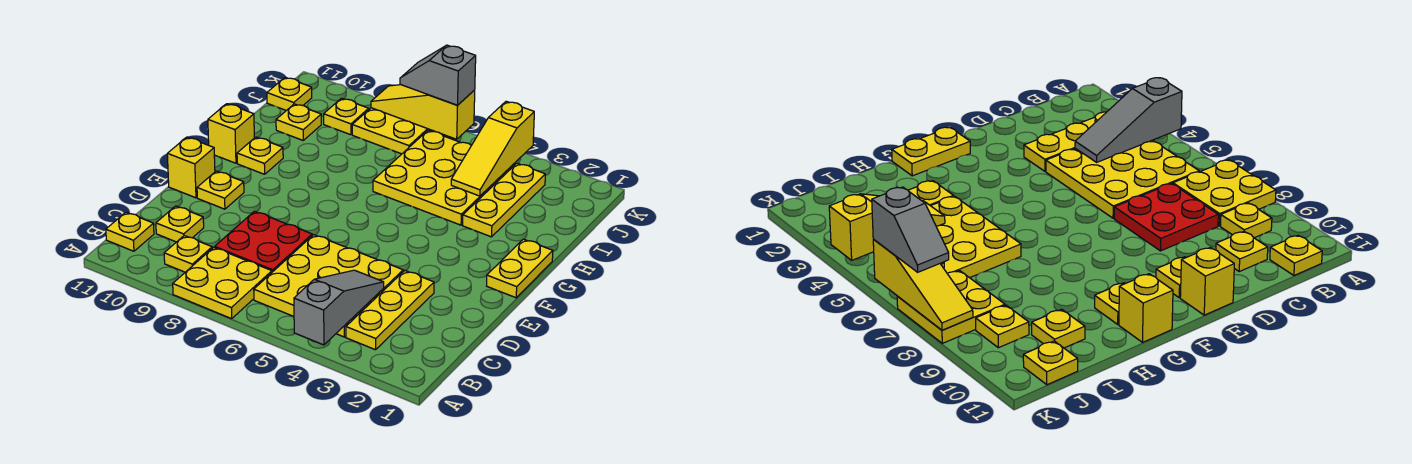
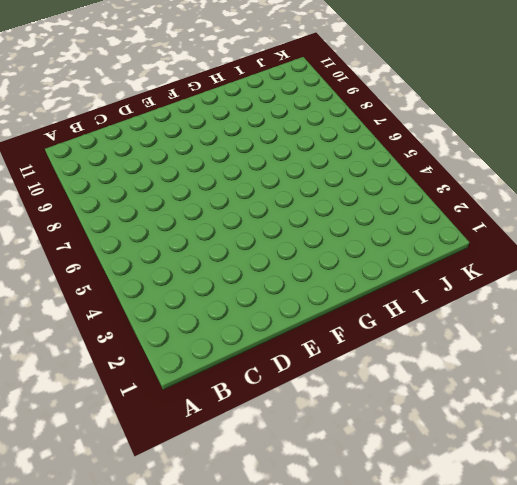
none -> yellow plate A7:B8 level 1
none -> yellow plate B3:D3 level 1
none -> yellow plate B4:D6 level 1

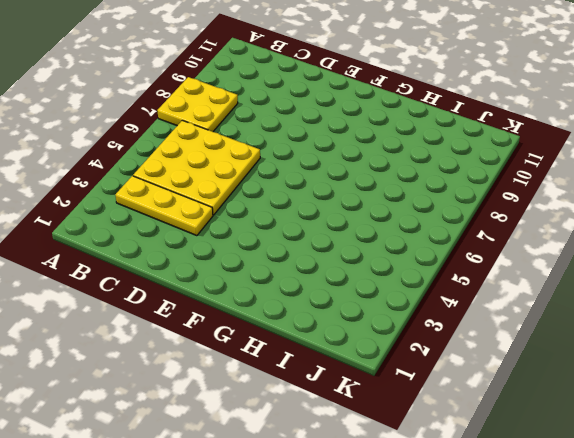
none -> yellow plate B9 level 1
none -> yellow plate B11 level 1
none -> red plate C7:D8 level 1

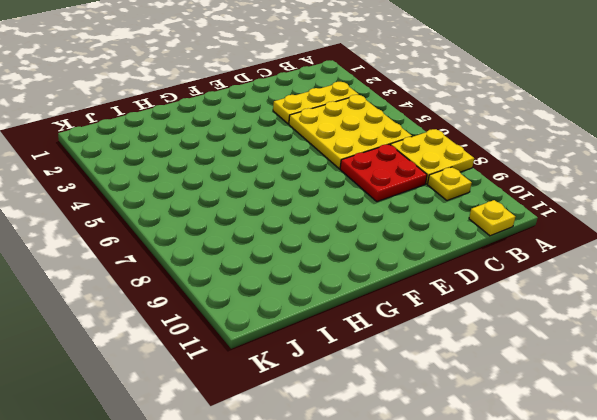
none -> yellow plate C10 level 1
none -> yellow plate E10 level 1
none -> yellow brick E11 level 1

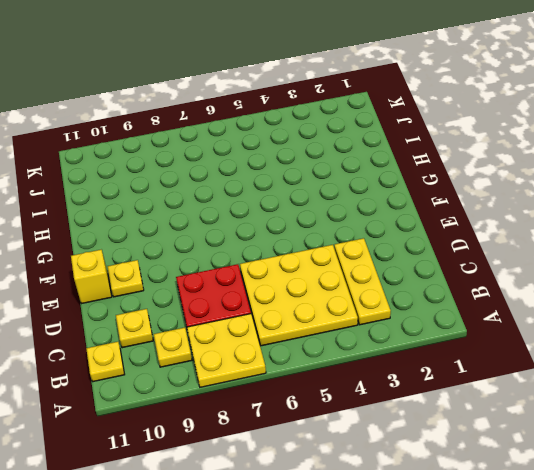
none -> yellow plate F1:G1 level 1
none -> yellow plate G10 level 1
none -> yellow brick G11 level 1

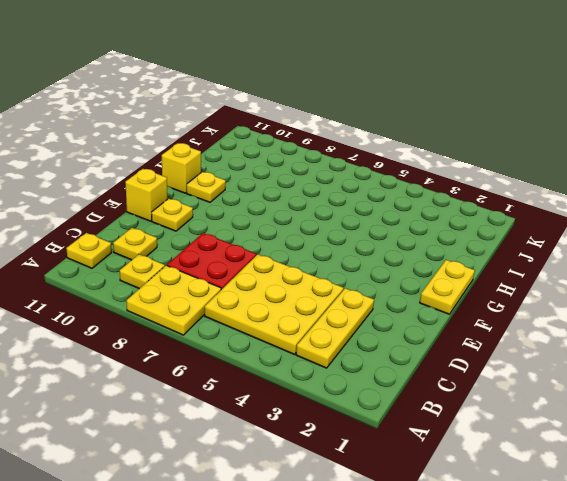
none -> yellow plate H3:J3 level 1
none -> yellow plate H4:J6 level 1
none -> yellow plate I10 level 1

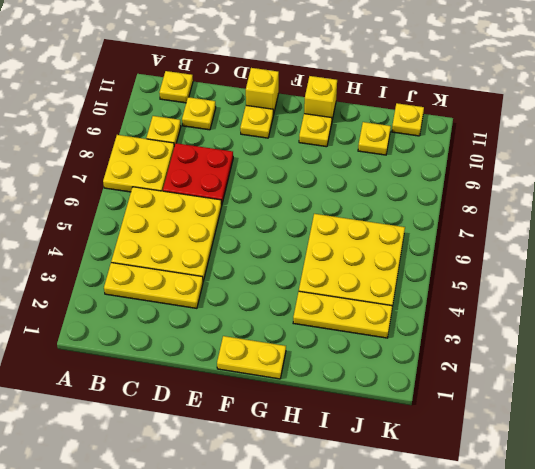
none -> yellow plate J7:K8 level 1
none -> yellow plate J9 level 1
none -> grey slope A4:C4 level 2 top A

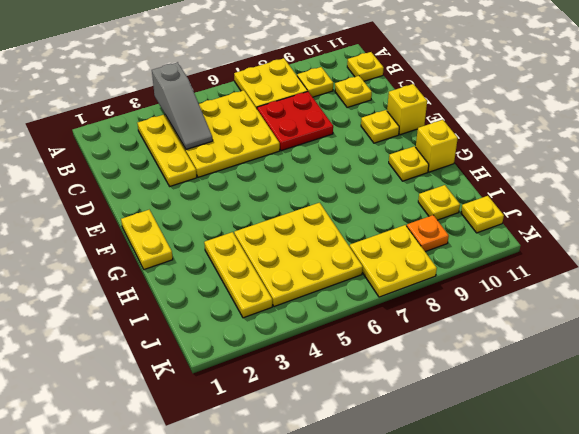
orange plate J9 level 1 -> yellow plate J9 level 1
none -> yellow slope I4:K4 level 2 top K
none -> yellow slope K6:K8 level 2 top 6
none -> grey slope K6:K7 level 3 top 6

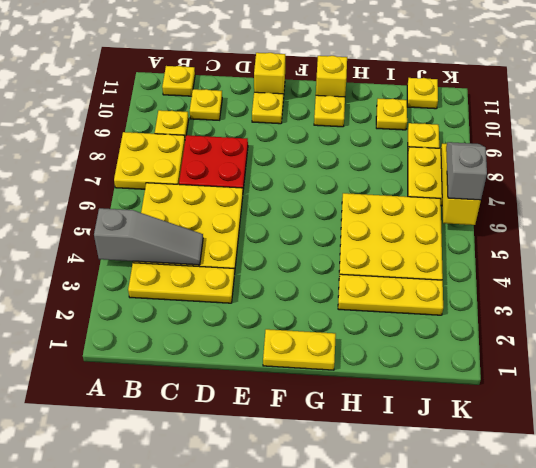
none -> yellow slope I4:K4 level 2 top K

